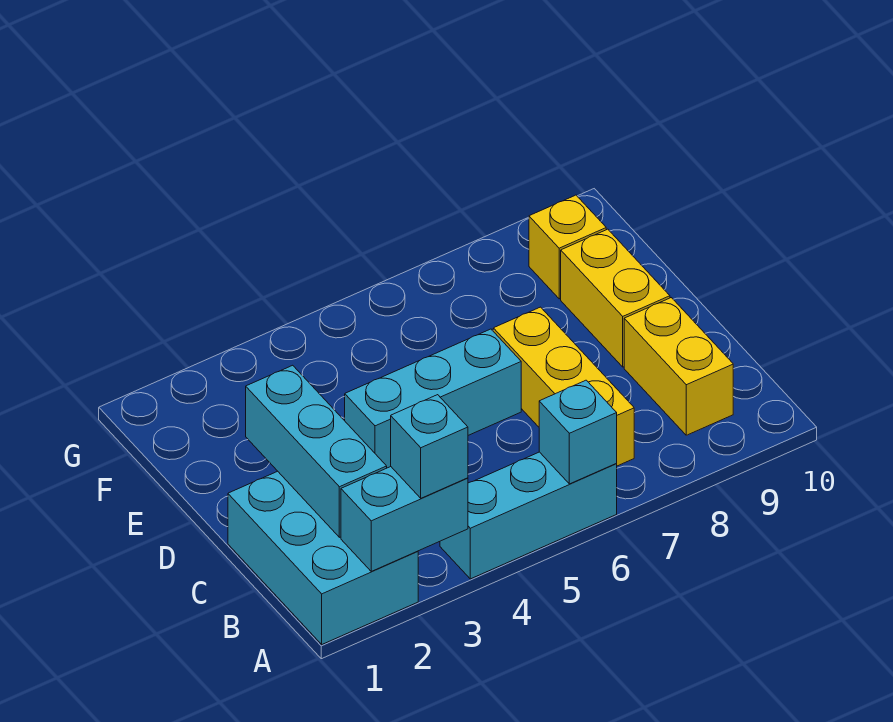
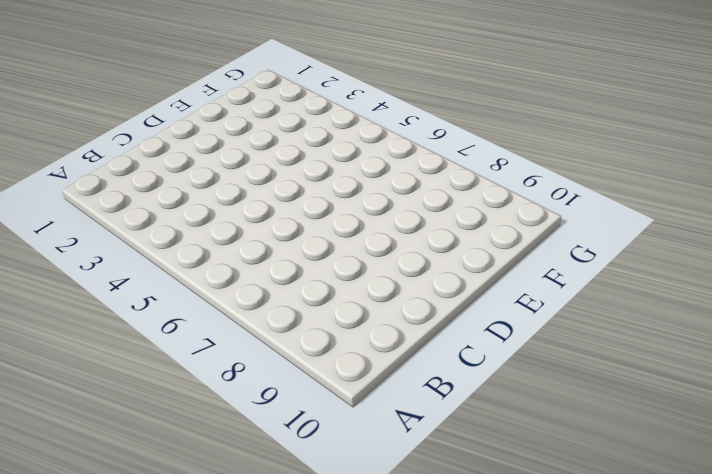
none -> cyan brick A1:C2 level 1
none -> cyan brick A4:A6 level 1

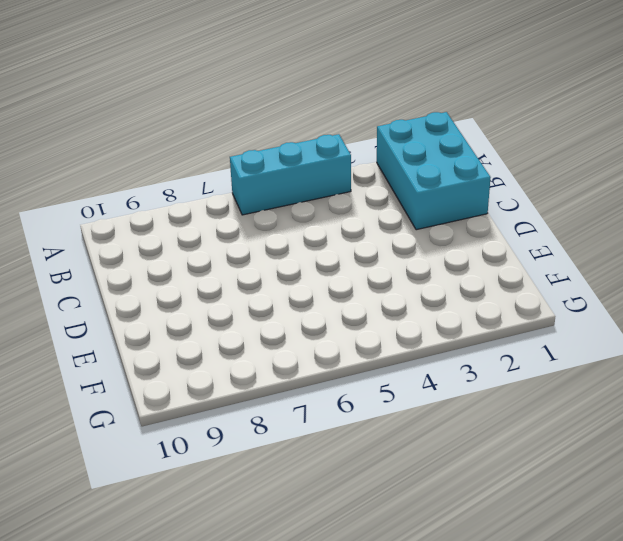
none -> yellow brick B7:D7 level 1
none -> yellow brick B9:C9 level 1

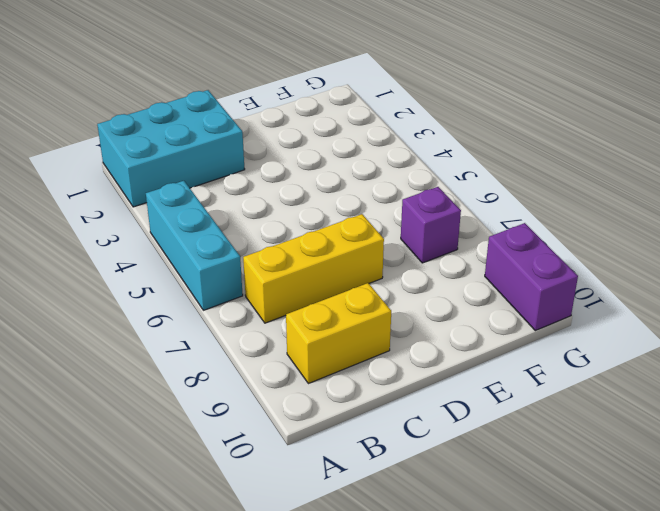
purple brick F7 level 1 -> none
purple brick G9:G10 level 1 -> none
none -> cyan brick D4:D6 level 1
none -> yellow brick D9:E9 level 1

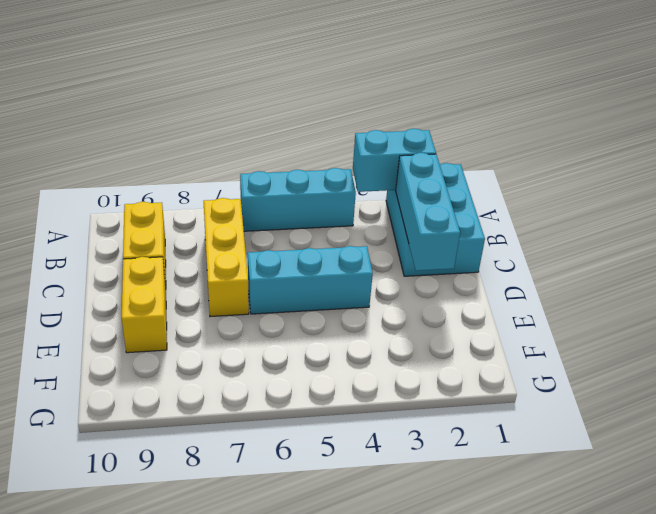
none -> yellow brick F9 level 1
none -> cyan brick A6 level 2

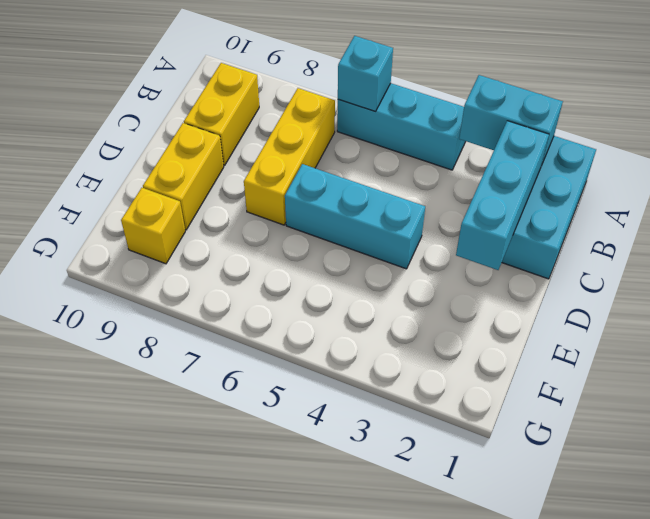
none -> cyan brick A3 level 3

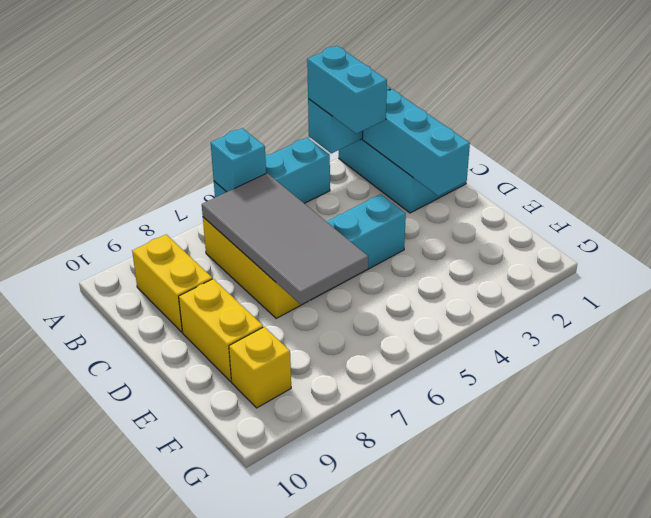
cyan brick A3:B3 level 3 -> cyan brick A3 level 3
grey tile B6:E7 level 2 -> none

